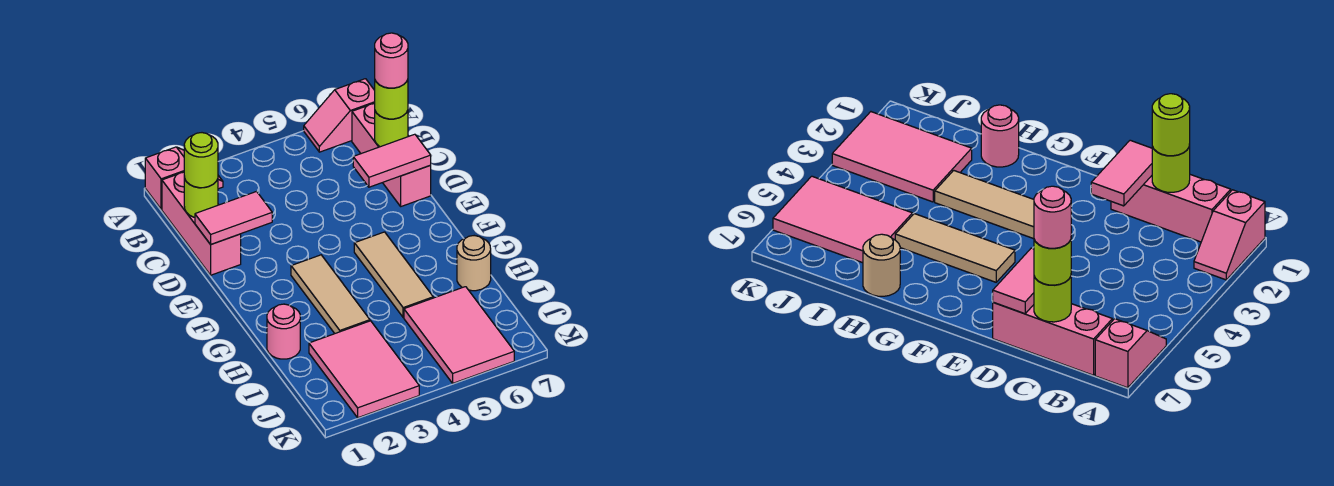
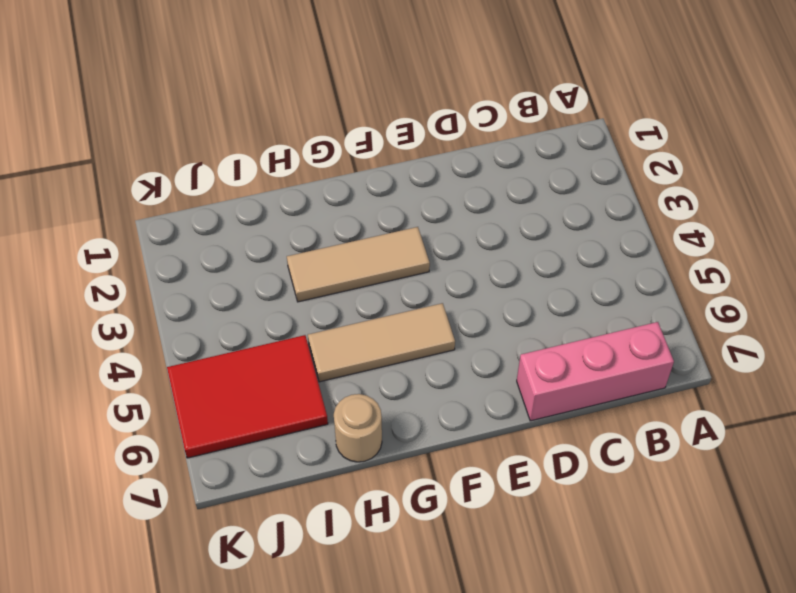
red tile I5:K6 level 1 -> pink tile I5:K6 level 1
none -> pink slope A1:A2 level 1 top 1
none -> pink slope A6:A7 level 1 top 7
none -> pink brick B1:D1 level 1

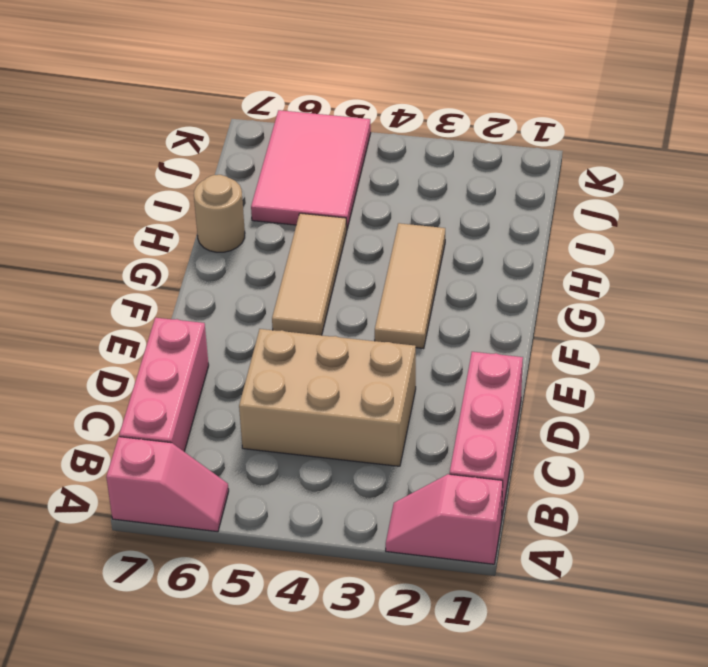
tan brick C3:D5 level 1 -> none
none -> pink round brick H1 level 1
none -> pink tile I2:K3 level 1
none -> lime round brick C1 level 2

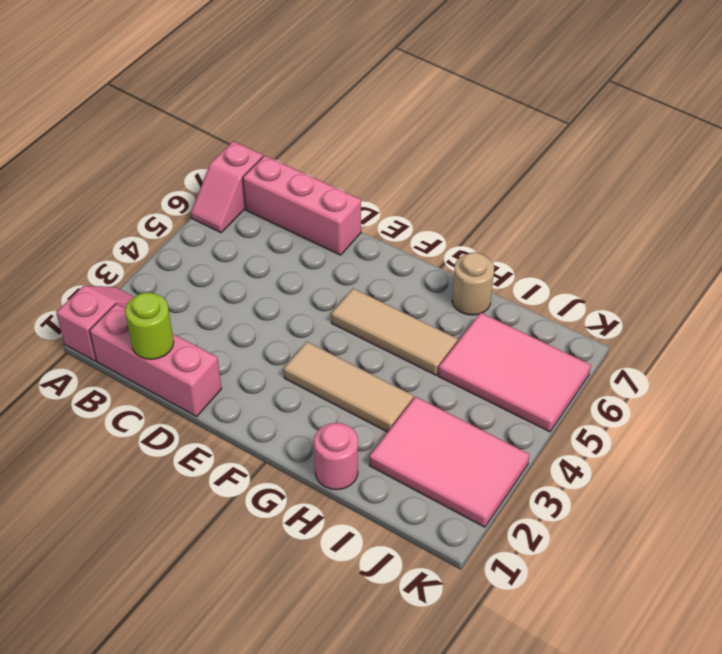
none -> lime round brick C7 level 2
none -> pink tile D1:D2 level 2
none -> pink tile D6:D7 level 2

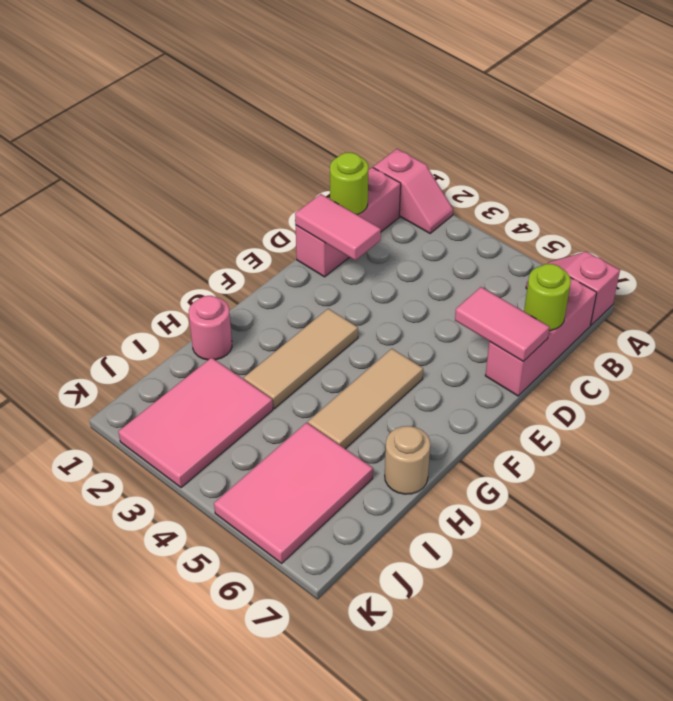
none -> lime round brick C1 level 3
none -> lime round brick C7 level 3
none -> pink round brick C7 level 4

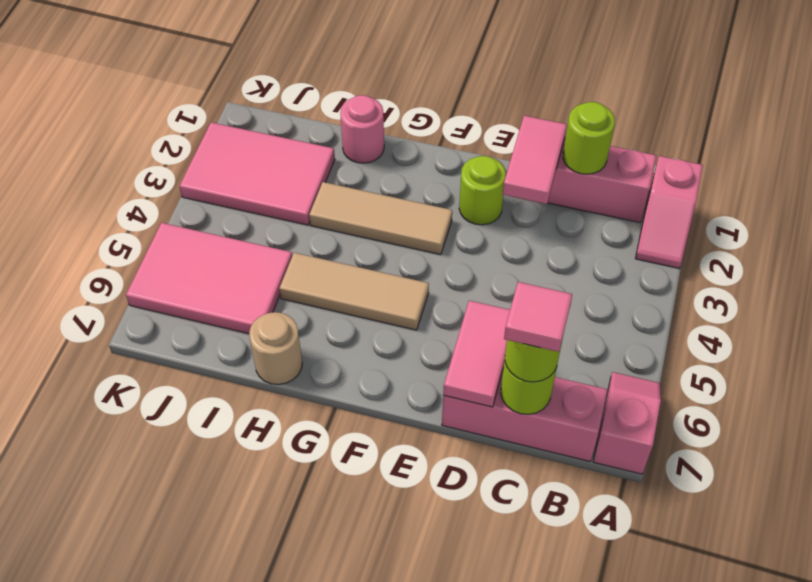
pink tile C7 level 4 -> pink round brick C7 level 4
lime round brick E2 level 1 -> lime round brick C1 level 3

